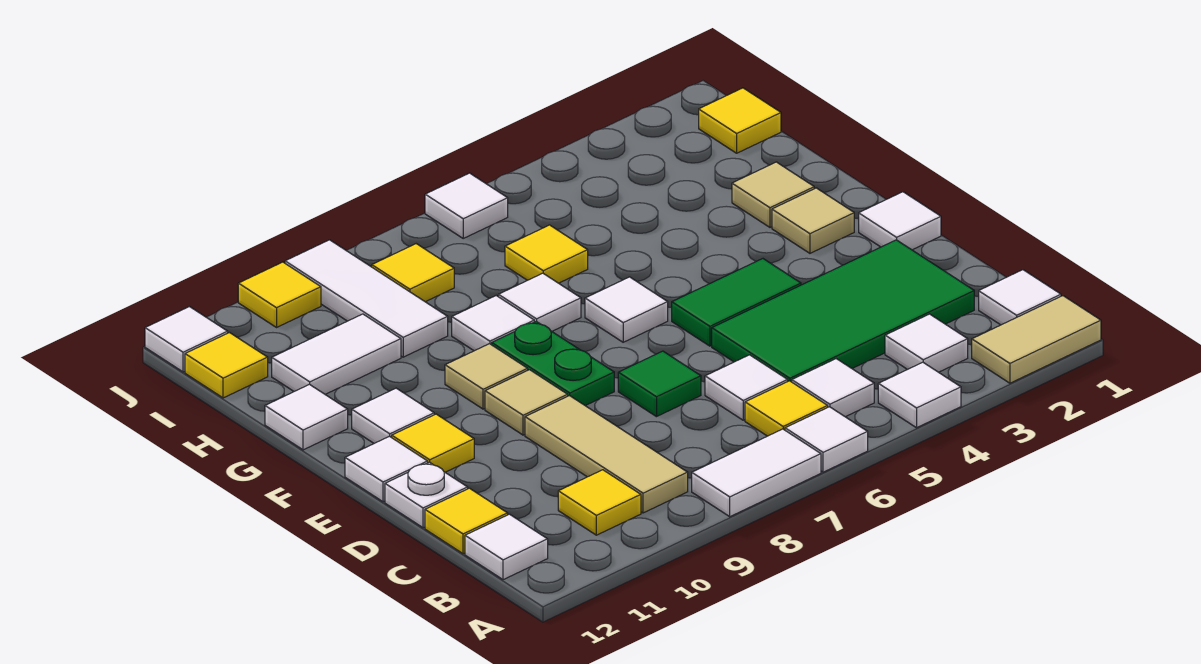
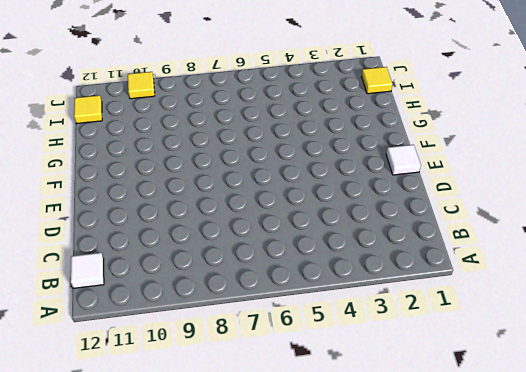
none -> tan tile A1:A2 level 1
none -> white tile A4 level 1
none -> white tile A6 level 1
none -> white tile A7:A8 level 1

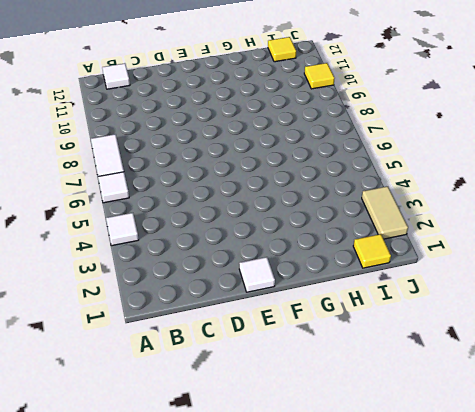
tan tile J2:J3 level 1 -> tan tile A1:A2 level 1
none -> white tile B1 level 1
none -> white tile B3 level 1
none -> white tile B5 level 1
none -> yellow tile B6 level 1

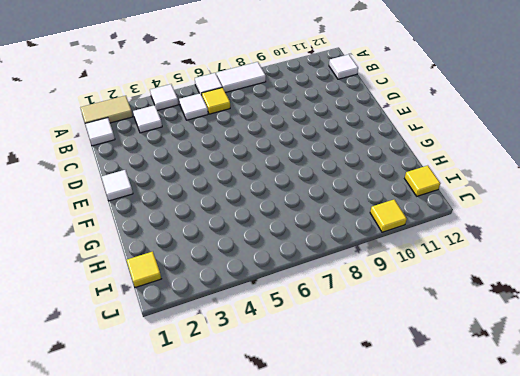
none -> tan tile B9:D9 level 1
none -> yellow tile B10 level 1
none -> green tile C2:D5 level 1
none -> white tile C6 level 1

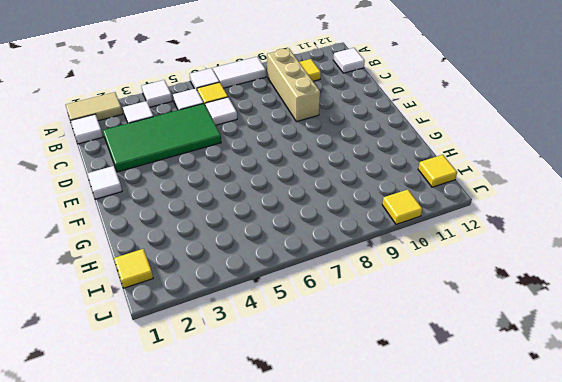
tan brick B9:D9 level 1 -> tan tile B9:D9 level 1
none -> yellow tile C12 level 1
none -> green tile D7 level 1
none -> white plate D12 level 1
none -> green tile E4:E5 level 1

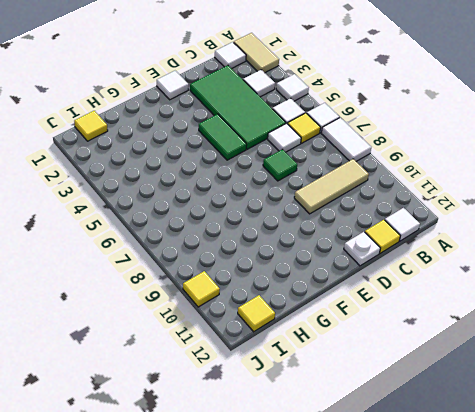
none -> yellow tile B10 level 1
none -> green plate E8:F8 level 1
none -> tan tile E9 level 1
none -> yellow tile E11 level 1

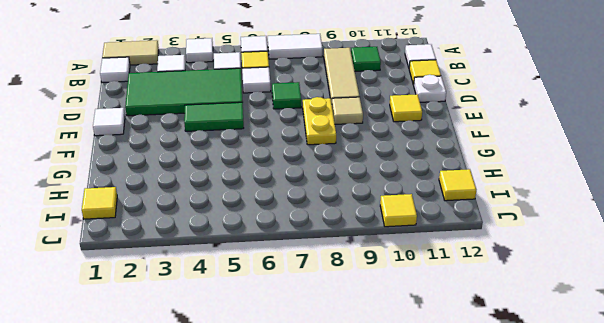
green tile B10 level 1 -> yellow tile B10 level 1
yellow plate E8:F8 level 1 -> green plate E8:F8 level 1
none -> white tile E12 level 1
none -> tan tile F2 level 1
none -> white tile F6 level 1
none -> tan tile F9 level 1

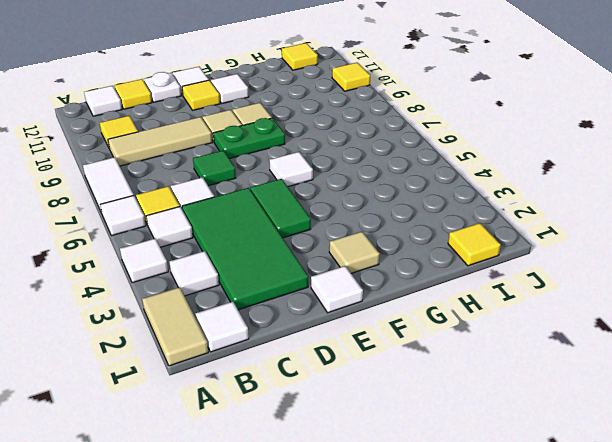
none -> tan tile G2 level 1
none -> white tile G7 level 1
none -> white tile G8 level 1
none -> white tile G12 level 1

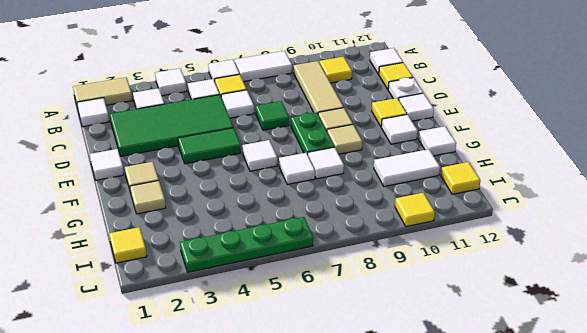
green plate J3:J6 level 1 -> white tile J6 level 1
none -> yellow tile H6 level 1
none -> white tile H9:J9 level 1
none -> yellow tile I8 level 1
none -> white tile J12 level 1

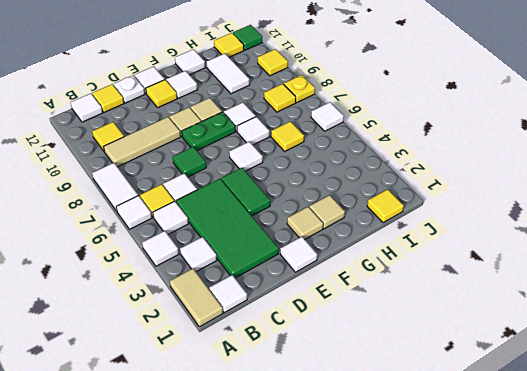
yellow plate J8 level 1 -> none
green tile J12 level 1 -> white tile J12 level 1
none -> white tile H9:J9 level 1

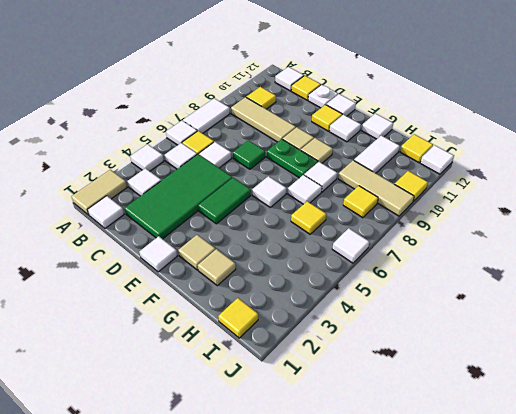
tan tile H9:J9 level 1 -> white tile H9:J9 level 1

